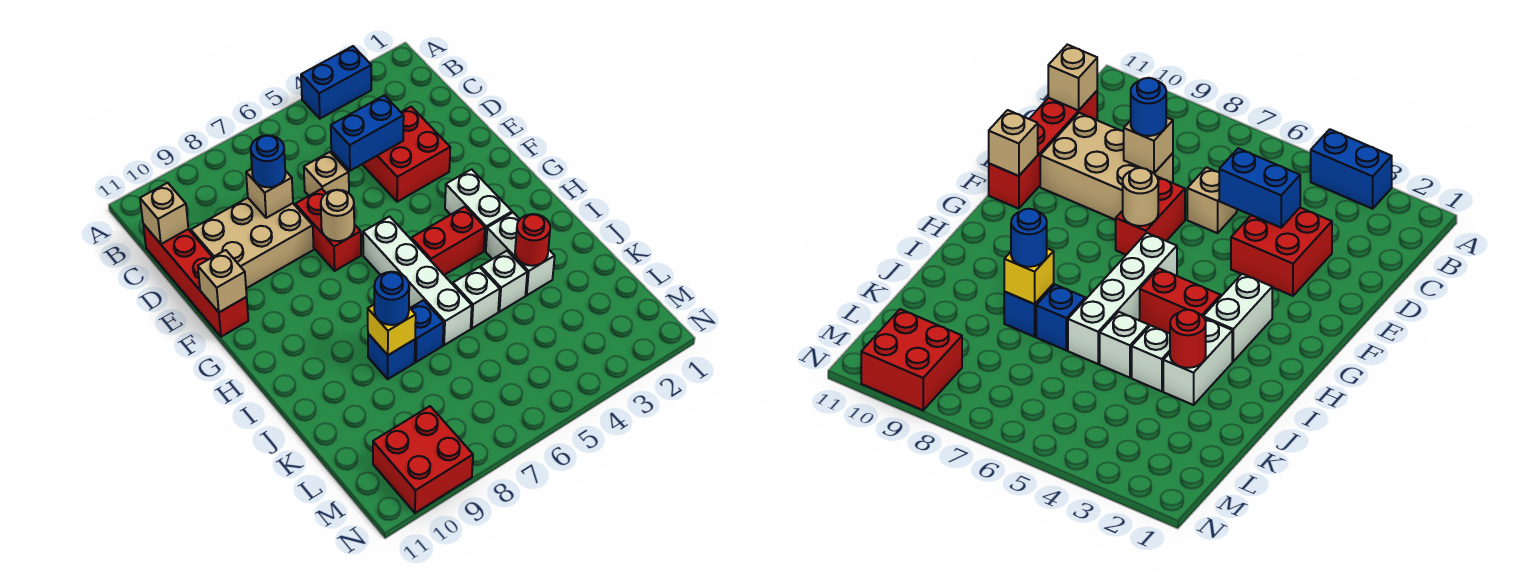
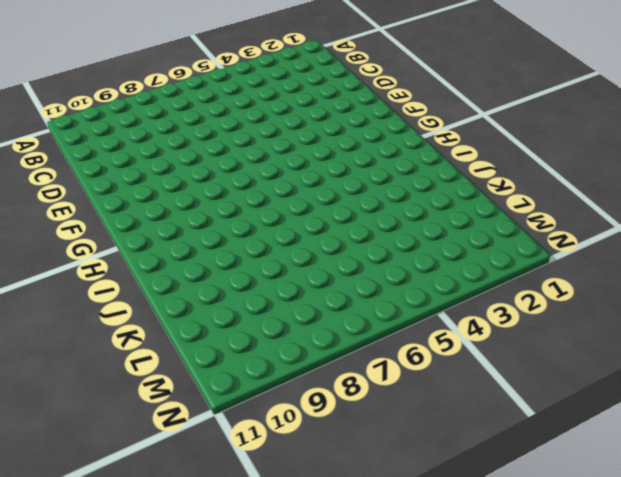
none -> blue brick A3:A4 level 1
none -> red brick C11:F11 level 1
none -> red brick D3:E4 level 1

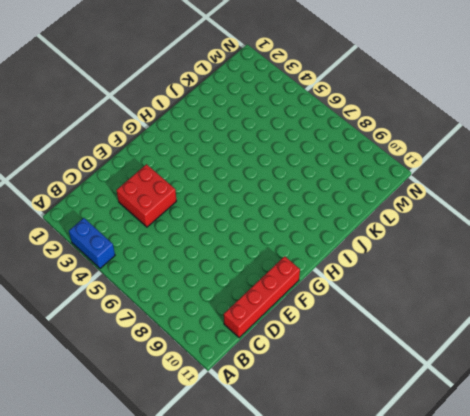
none -> tan brick D6 level 1
none -> tan brick D8:E10 level 1
none -> red brick E7:F7 level 1

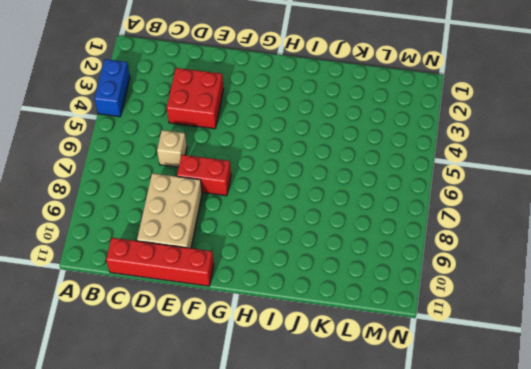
none -> white brick G3:H3 level 1
none -> white brick G6:J6 level 1
none -> red brick H4:H5 level 1

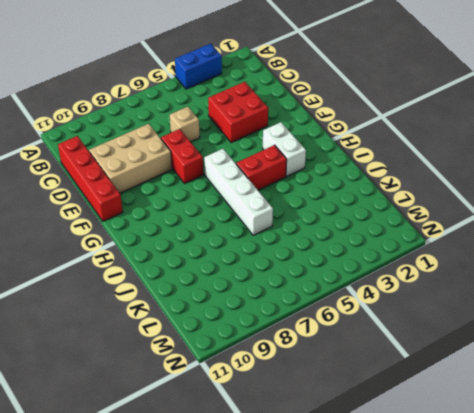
none -> white brick I3:J3 level 1
none -> white brick J4 level 1
none -> white brick J5 level 1

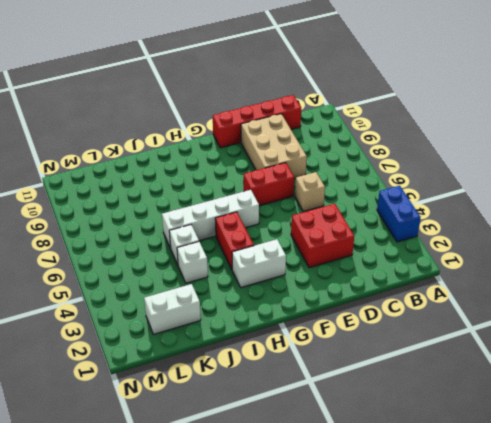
white brick K2:L2 level 1 -> white brick I3:J3 level 1
none -> blue brick J7 level 1
none -> blue brick J8 level 1
none -> red brick M9:N10 level 1

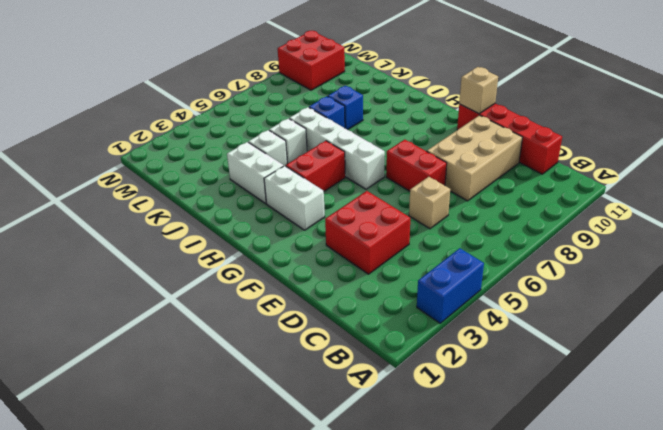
none -> tan brick C11 level 2
none -> blue brick D4:D5 level 2
none -> tan brick D8 level 2

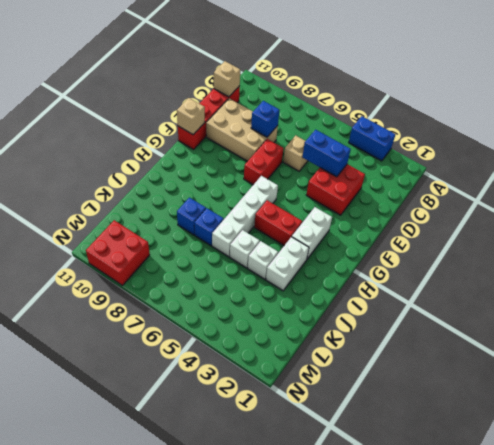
blue brick D8 level 2 -> tan brick D8 level 2
none -> tan round brick F7 level 2
none -> red round brick J3 level 2
none -> yellow brick J8 level 2

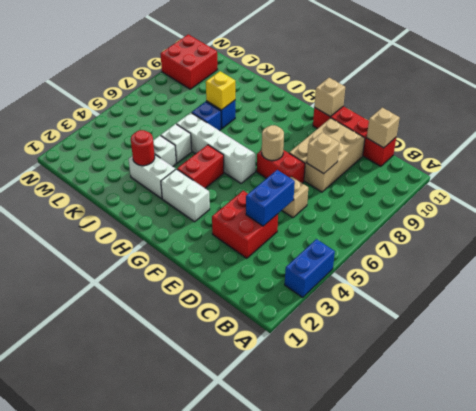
none -> blue round brick D8 level 3
none -> blue round brick J8 level 3

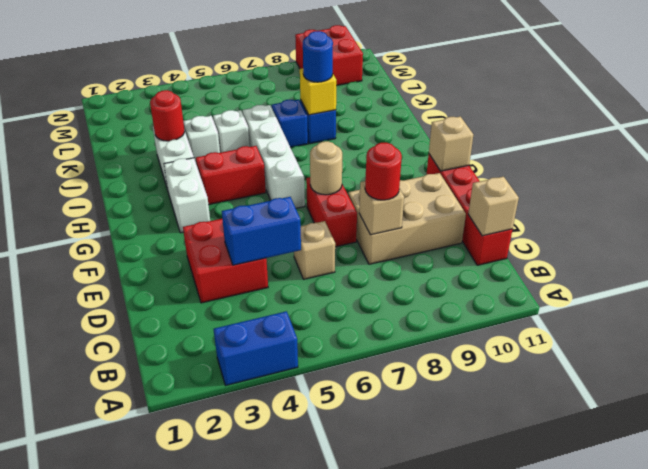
red round brick D8 level 3 -> blue round brick D8 level 3

